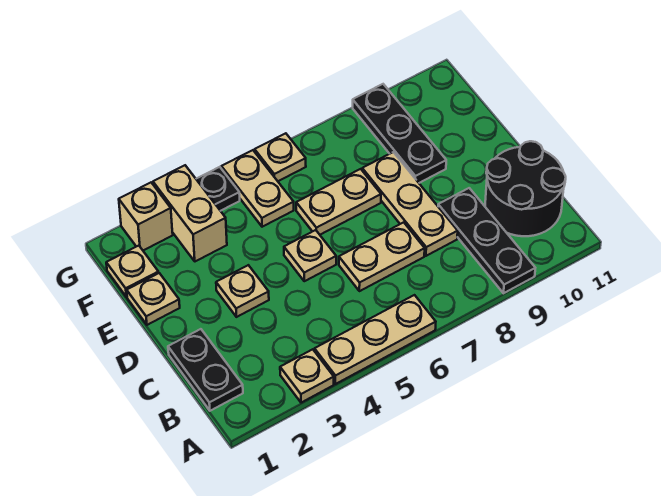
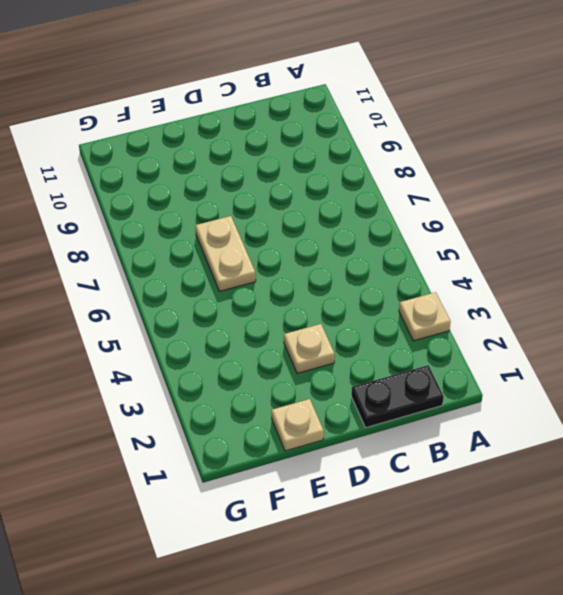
none -> tan plate A4:A6 level 1
none -> black plate A9:C9 level 1
none -> black round brick B10:C11 level 1

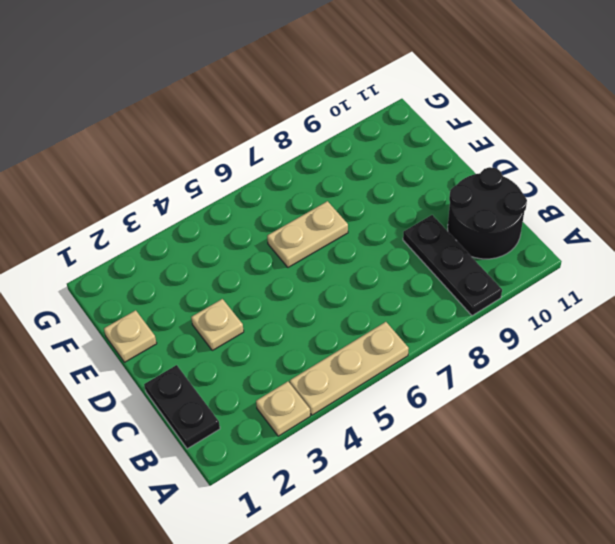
none -> tan plate C6:C7 level 1
none -> tan plate C8:E8 level 1
none -> tan plate D5 level 1

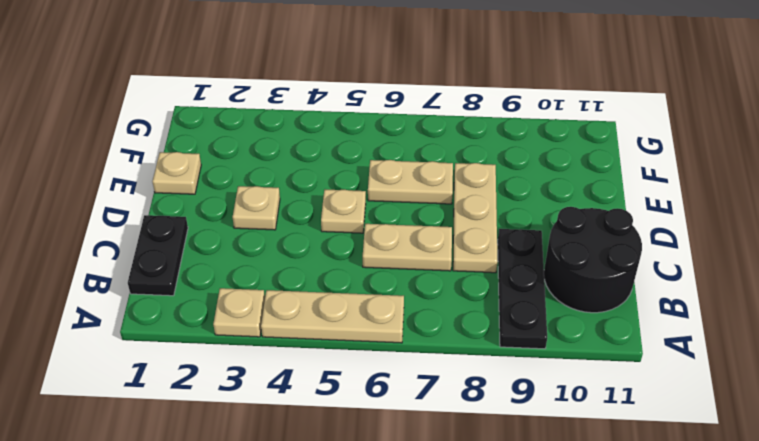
none -> black plate E9:G9 level 1
none -> tan plate F1 level 1
none -> tan brick F3:G3 level 1

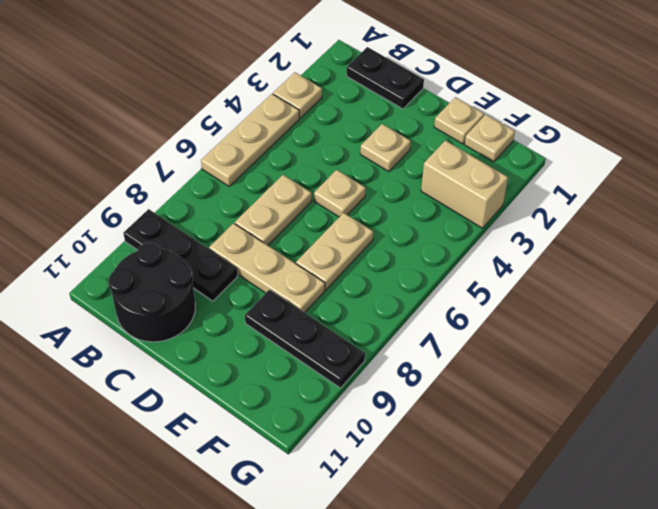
none -> tan plate F5:G5 level 1
none -> tan brick G2 level 1
none -> black plate G4 level 1

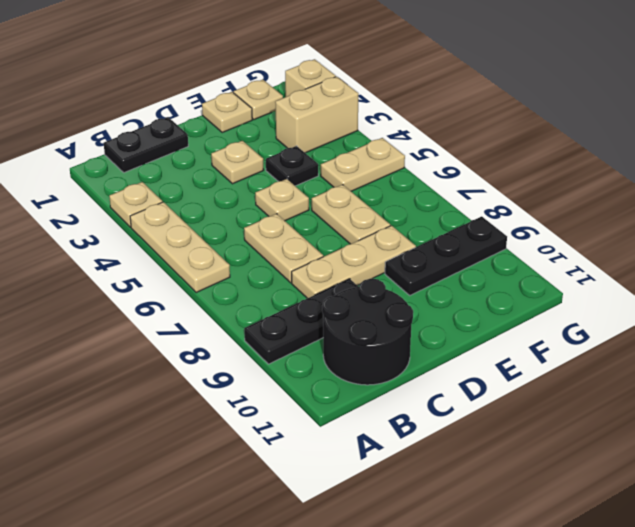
black plate E4 level 1 -> black plate G4 level 1
none -> tan plate G6 level 1

